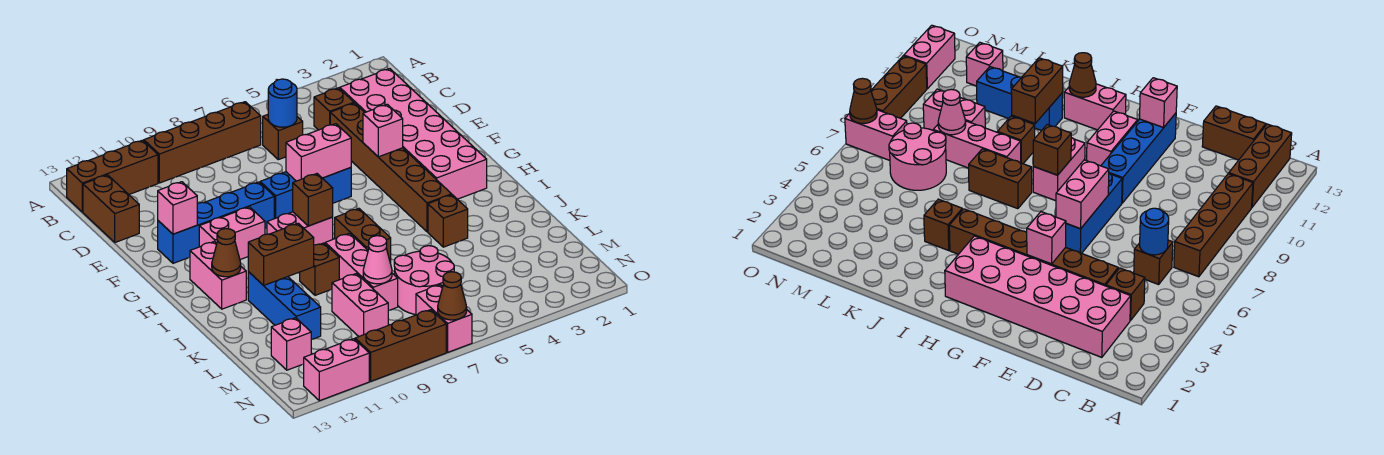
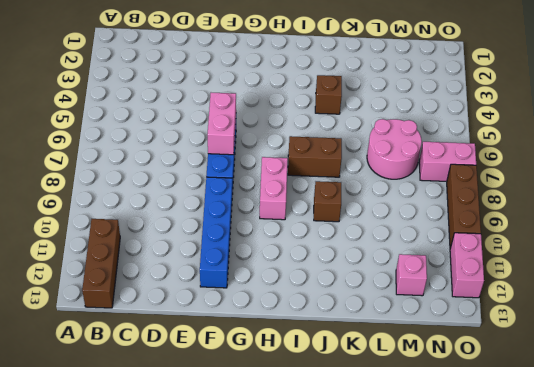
none -> brown brick B7:B10 level 1
none -> pink brick C2:H3 level 1
none -> brown brick C4 level 1
none -> brown brick C6 level 1

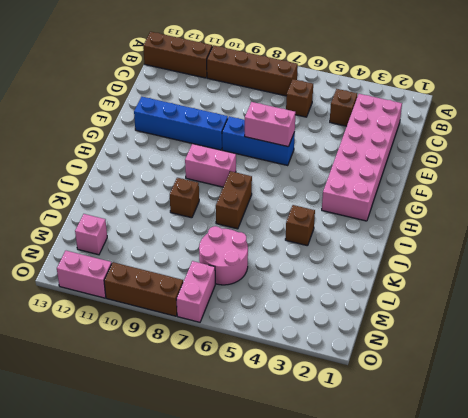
none -> brown brick C13:D13 level 1
none -> brown brick D4:I4 level 1
none -> pink brick G10:G11 level 1
none -> pink brick H12:I12 level 1

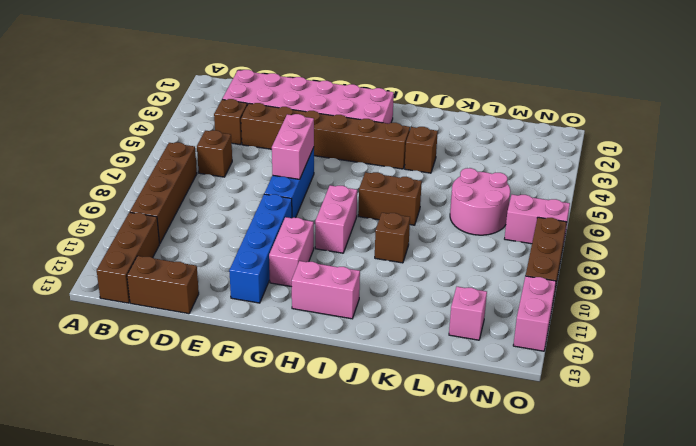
none -> pink brick J8:L8 level 1
none -> blue brick J11:L11 level 1
none -> pink brick L9:M9 level 1
none -> blue round brick C6 level 2

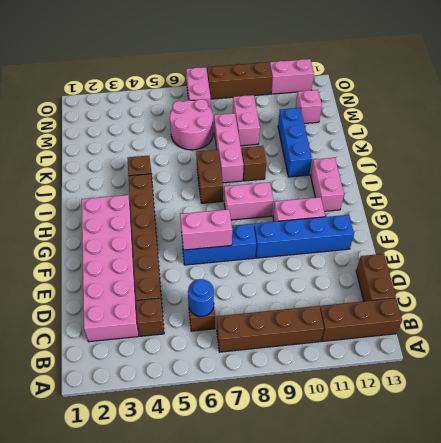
none -> pink brick F4 level 2
none -> pink brick F12 level 2
none -> brown brick H8 level 2
none -> brown cone I12 level 2

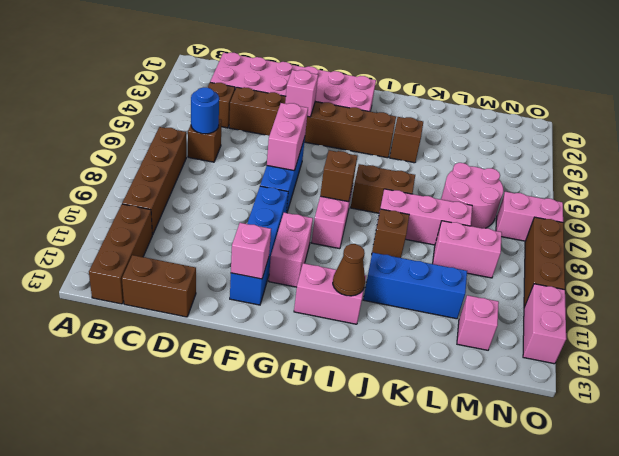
none -> brown brick J10:J11 level 2
none -> pink cone L8 level 2
none -> brown cone O7 level 2

